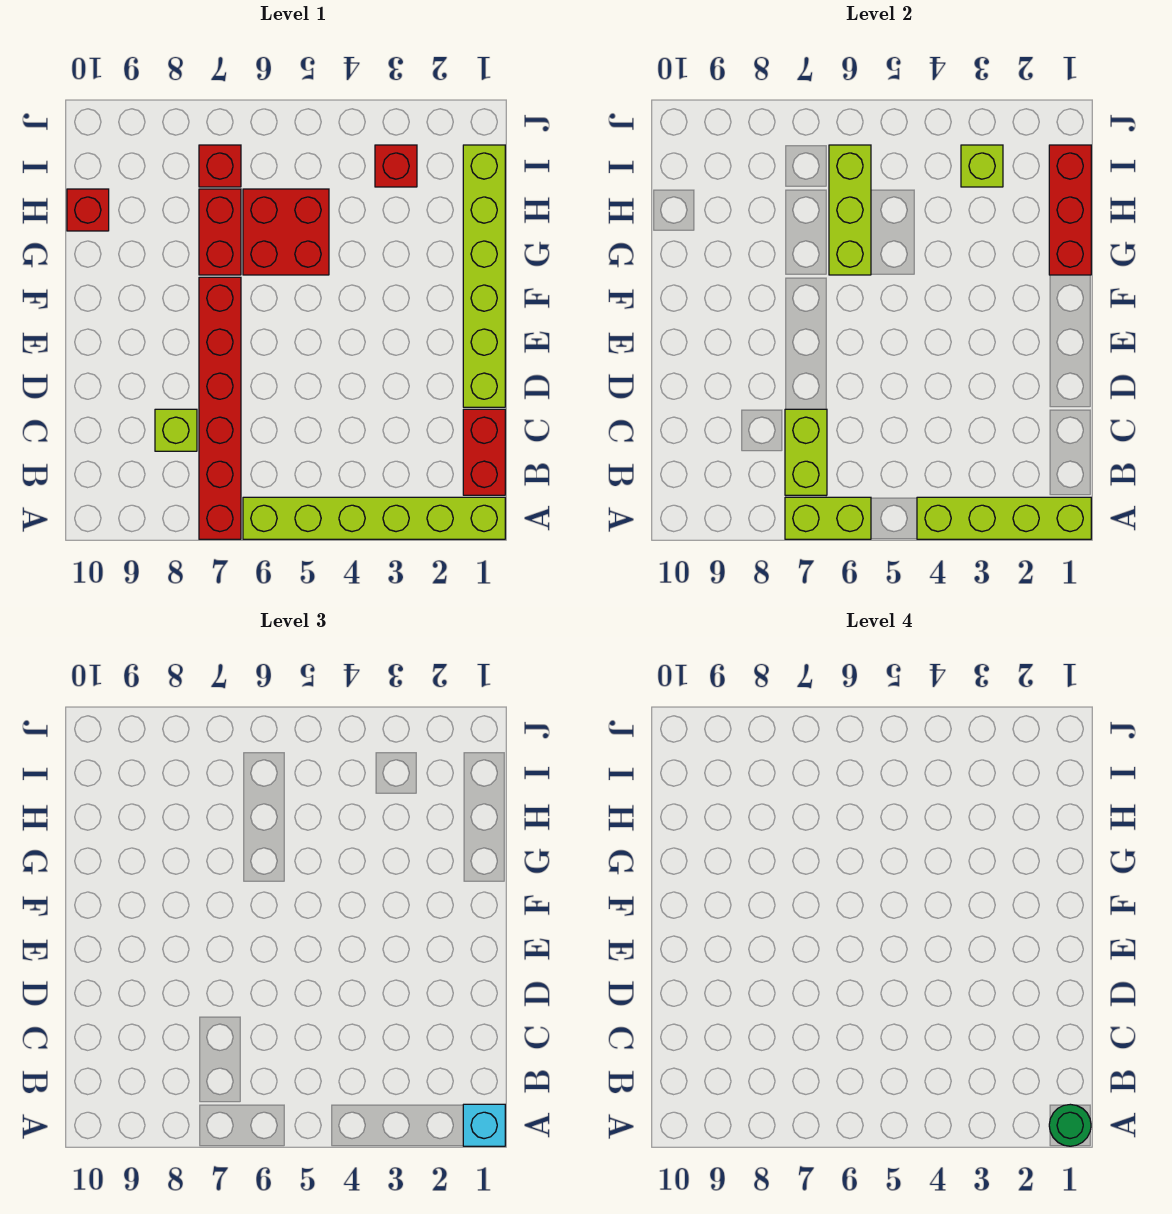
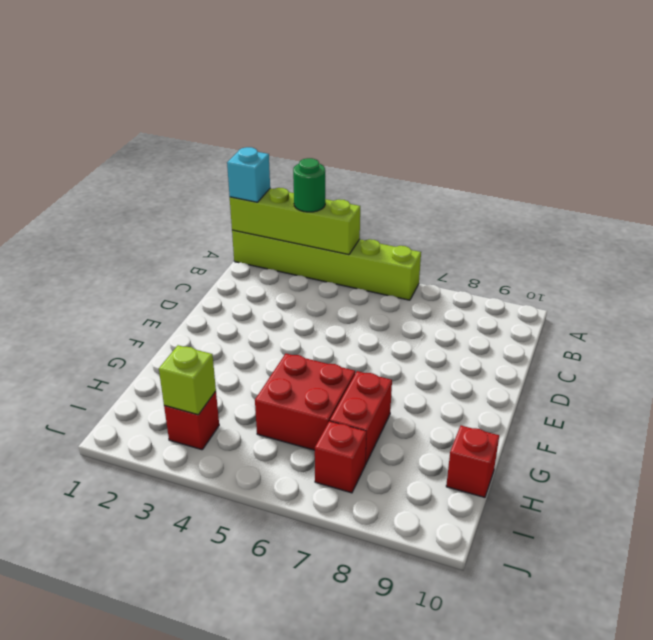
green round brick A3 level 3 -> green round brick A1 level 4
none -> red brick A7:F7 level 1
none -> red brick B1:C1 level 1
none -> lime brick C8 level 1

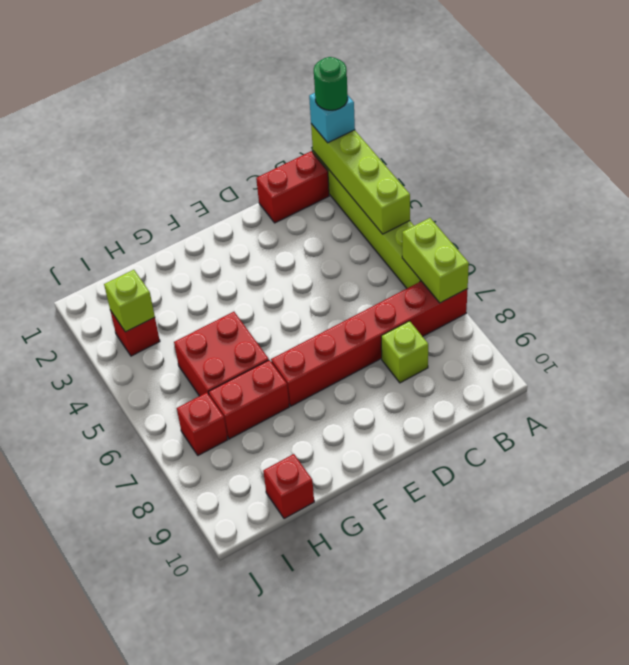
none -> lime brick D1:I1 level 1
none -> lime brick B7:C7 level 2
none -> red brick G1:I1 level 2

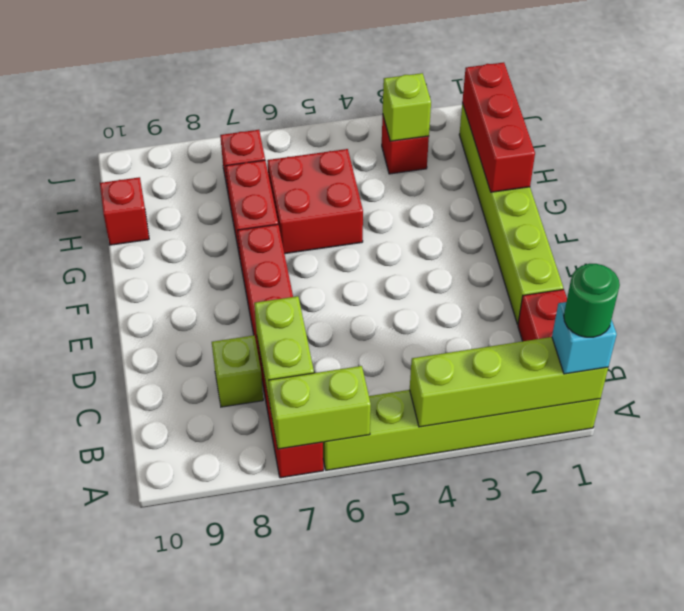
none -> lime brick G6:I6 level 2

